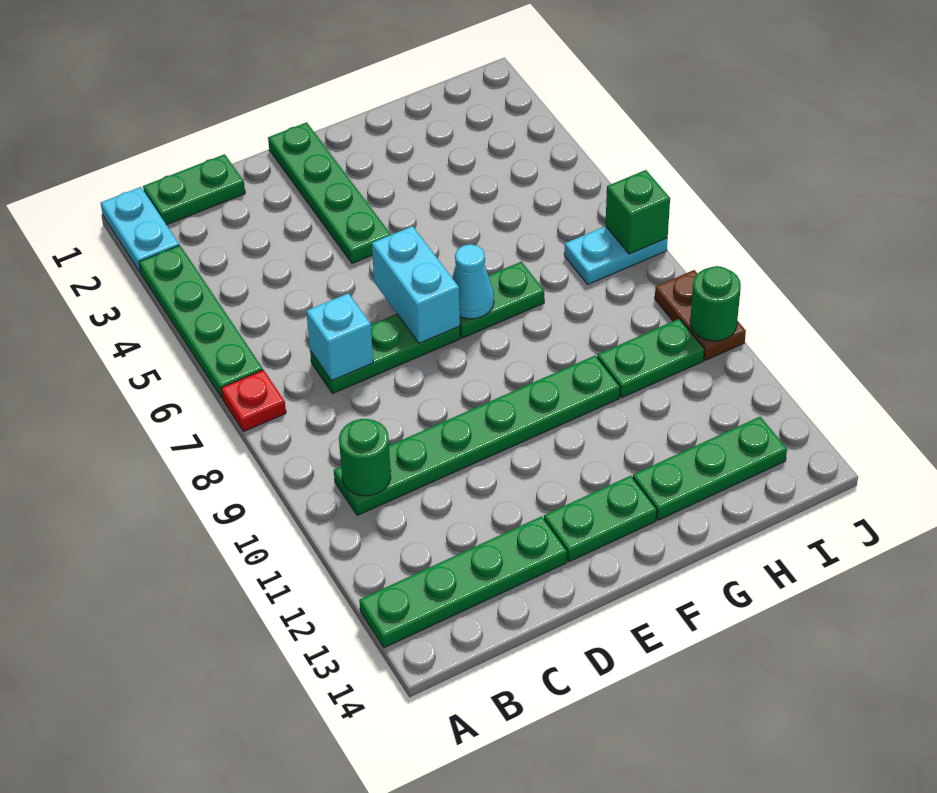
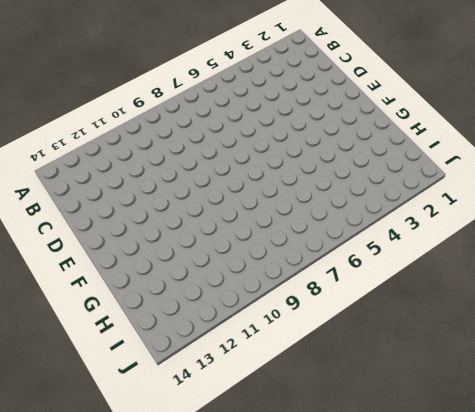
none -> cyan plate A1:A2 level 1
none -> green plate A3:A6 level 1
none -> red plate A7 level 1

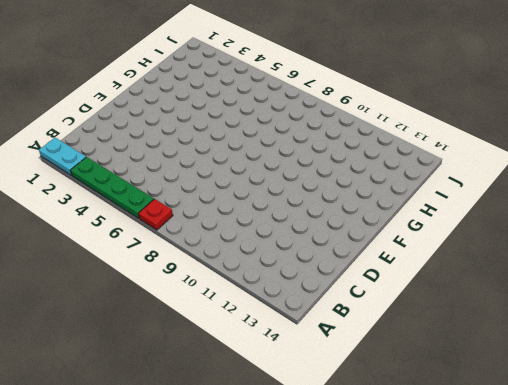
none -> green plate A13:D13 level 1
none -> green plate B1:C1 level 1
none -> green plate B10:G10 level 1

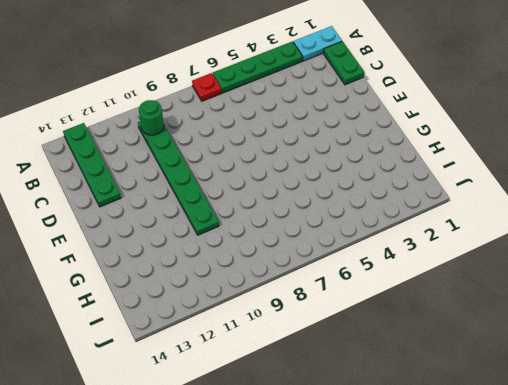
none -> green plate C7:E7 level 1
none -> green plate E1:E4 level 1
none -> green plate E13:F13 level 1

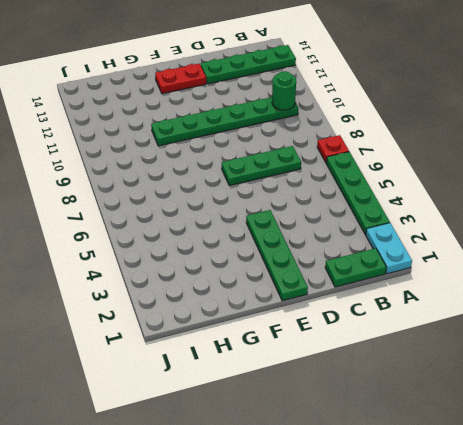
red plate E13:F13 level 1 -> green plate E13:F13 level 1
none -> green plate F7:G7 level 1
none -> green plate G13:I13 level 1
none -> green plate H10:I10 level 1

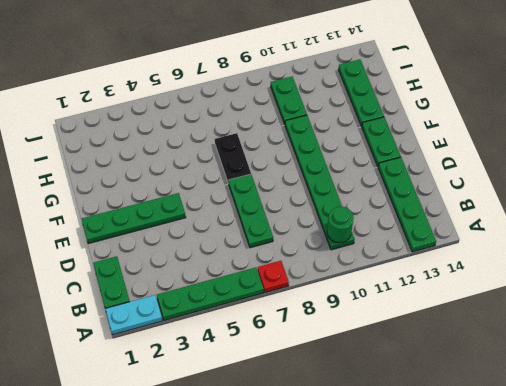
black plate F7:G7 level 1 -> green plate F7:G7 level 1
none -> cyan plate I7:J7 level 1
none -> brown plate J9:J10 level 1
none -> cyan brick C7 level 2

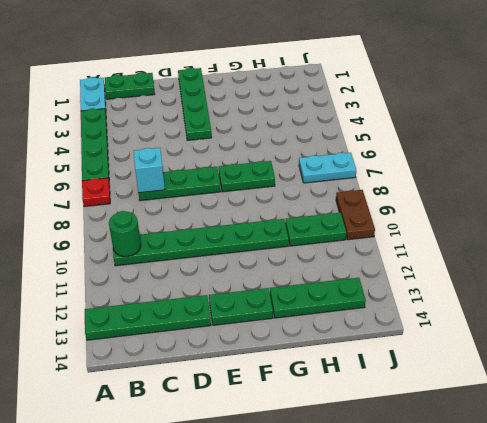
none -> cyan brick E6:E7 level 2
none -> cyan cone F7 level 2
none -> green brick J7 level 2

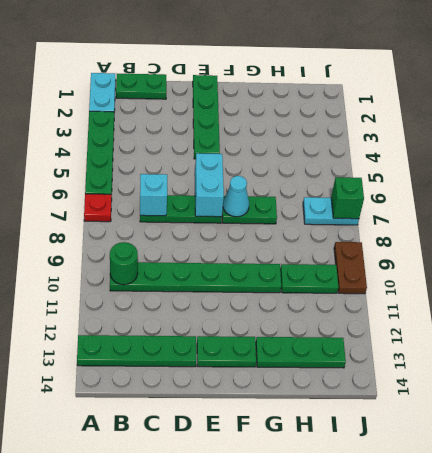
none -> green round brick J10 level 2

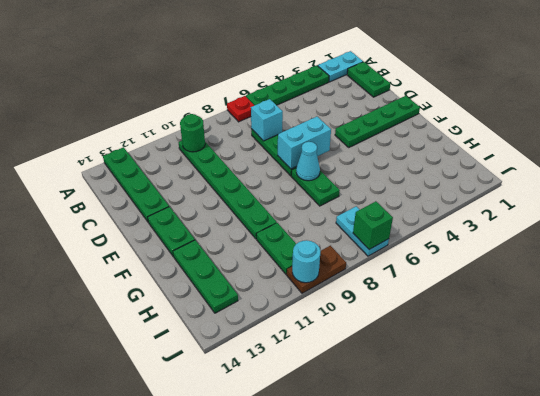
cyan round brick J10 level 2 -> green round brick J10 level 2

